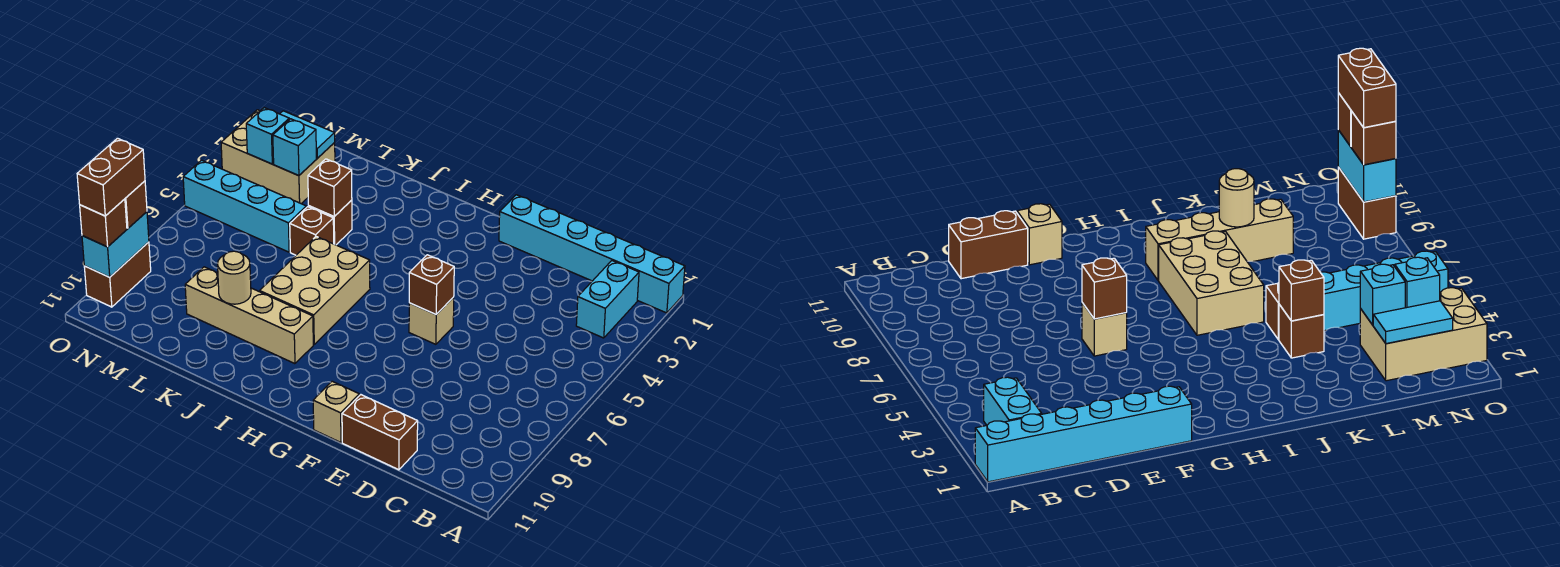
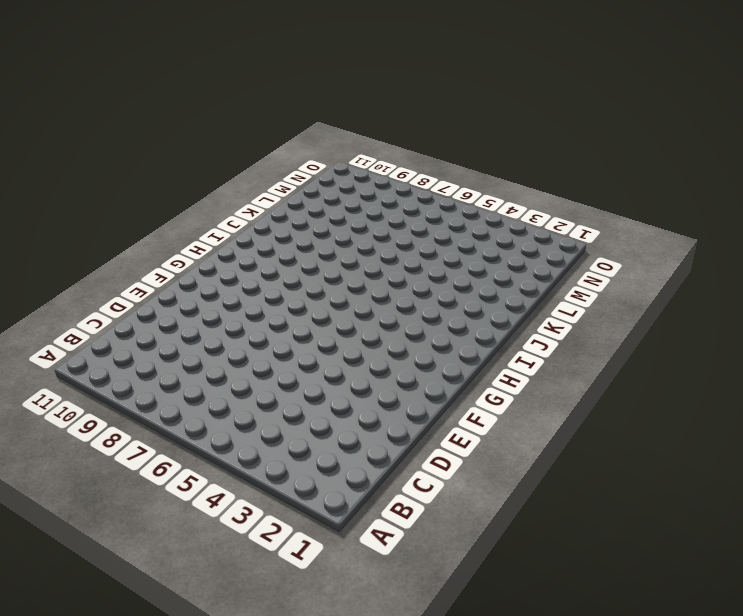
none -> cyan brick A1:F1 level 1
none -> cyan brick B2:B3 level 1
none -> brown brick D11:E11 level 1

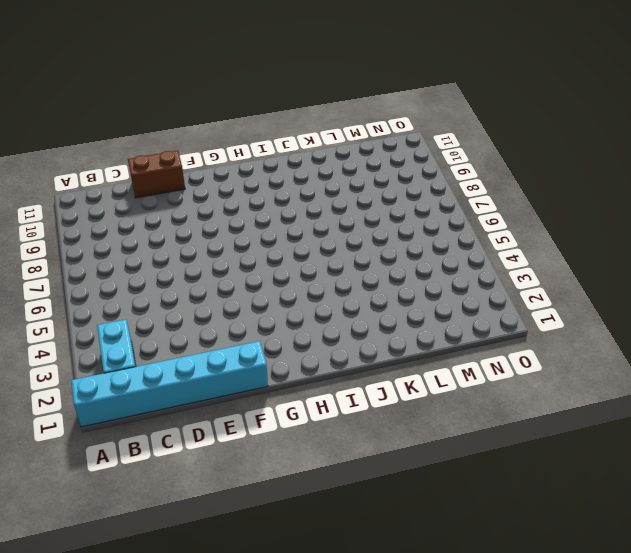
none -> tan brick F6 level 1
none -> tan brick F11 level 1
none -> tan brick I6:J8 level 1

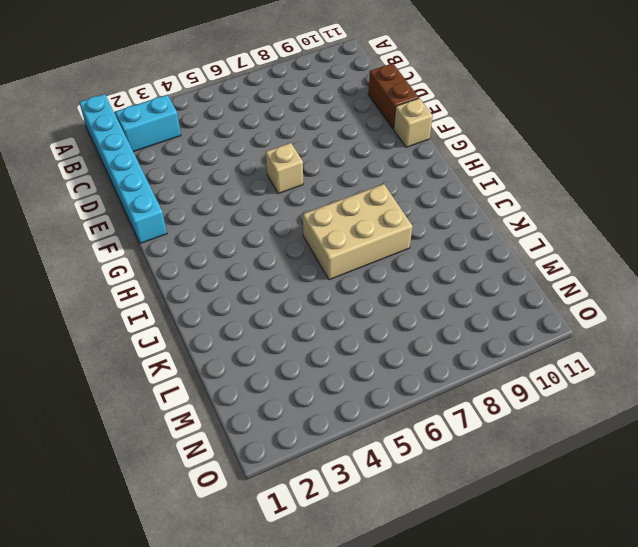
none -> tan brick I9:L9 level 1
none -> brown brick K4 level 1
none -> brown brick K5 level 1

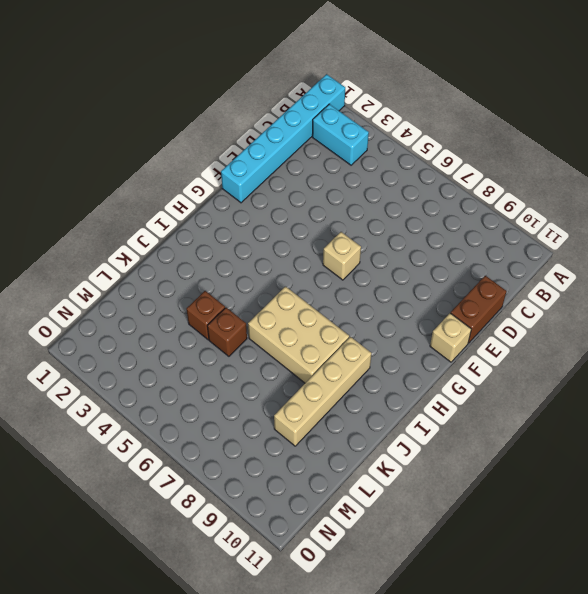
none -> cyan brick L5:O5 level 1
none -> tan brick M2:O3 level 1
none -> brown brick O9:O10 level 1

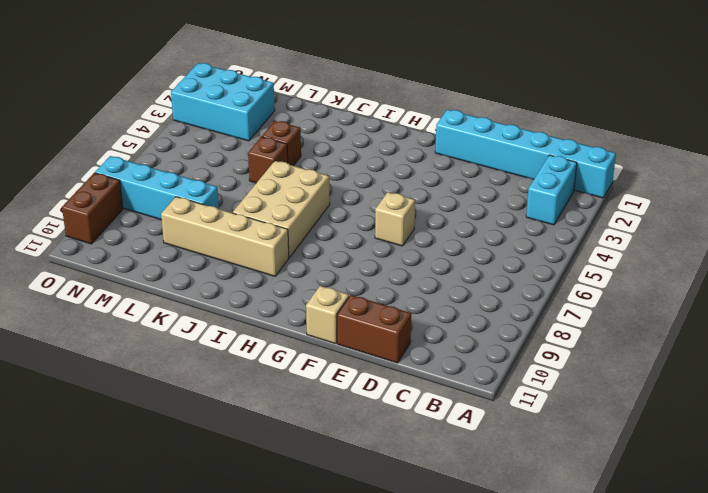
cyan brick L8:O8 level 1 -> cyan brick L5:O5 level 1
cyan brick M2:O3 level 1 -> tan brick M2:O3 level 1
none -> brown brick F6 level 2
none -> brown brick K4 level 2
none -> tan round brick K9 level 2

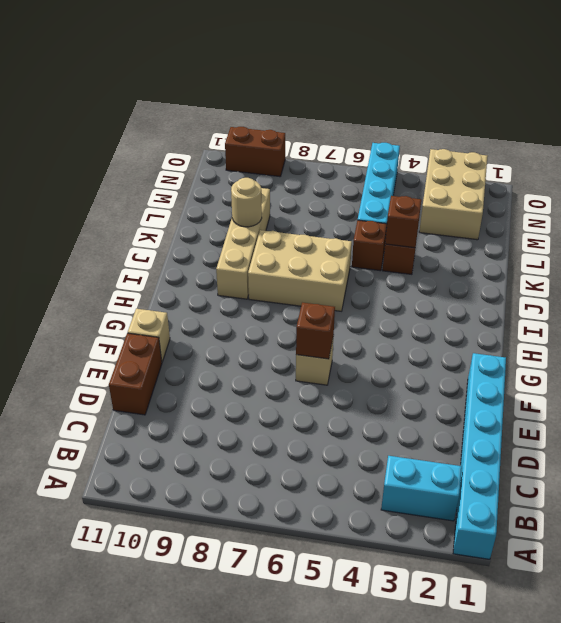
none -> cyan tile M2:N2 level 2
none -> cyan brick M3 level 2
none -> cyan brick N3 level 2

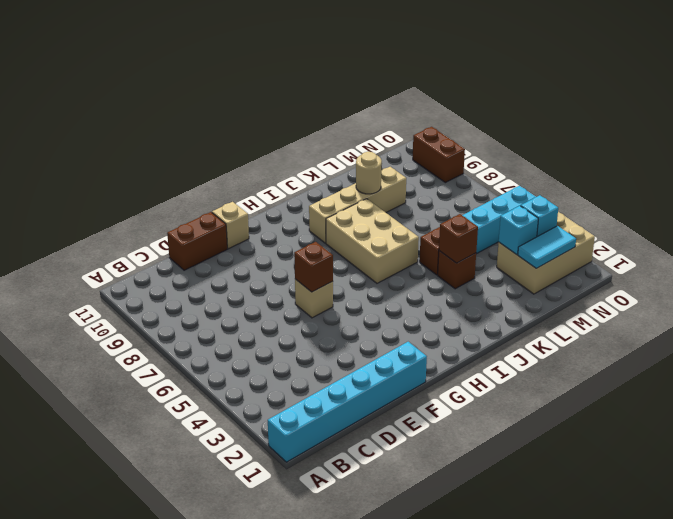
none -> cyan brick B2:B3 level 1
none -> cyan brick O9:O10 level 2
none -> brown brick O9 level 3

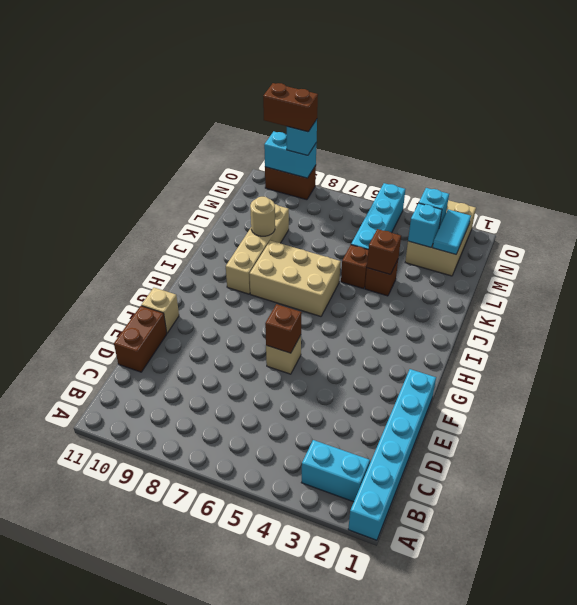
cyan brick O9 level 3 -> brown brick O9 level 3
none -> brown brick O10 level 3

